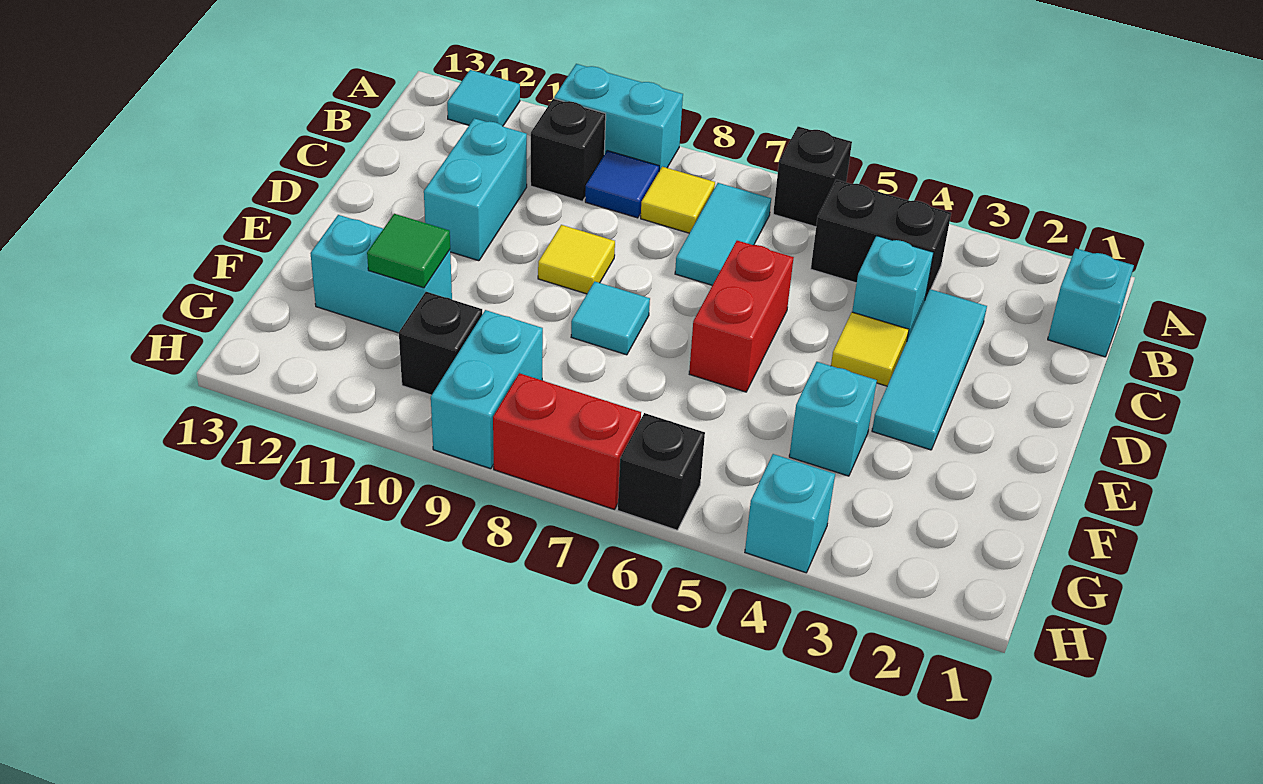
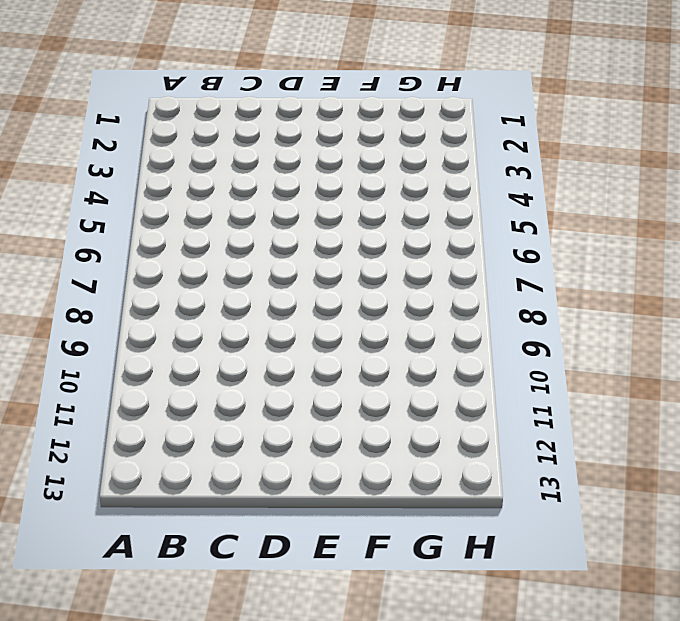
none -> black brick A6 level 1
none -> cyan brick A9:A10 level 1
none -> cyan tile A12 level 1

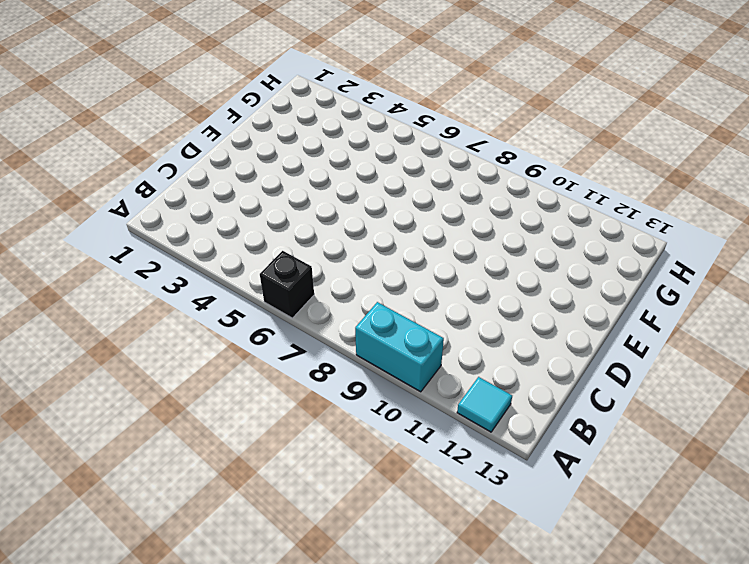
none -> cyan brick B1 level 1
none -> black brick B4:B5 level 1
none -> cyan tile B7:C7 level 1

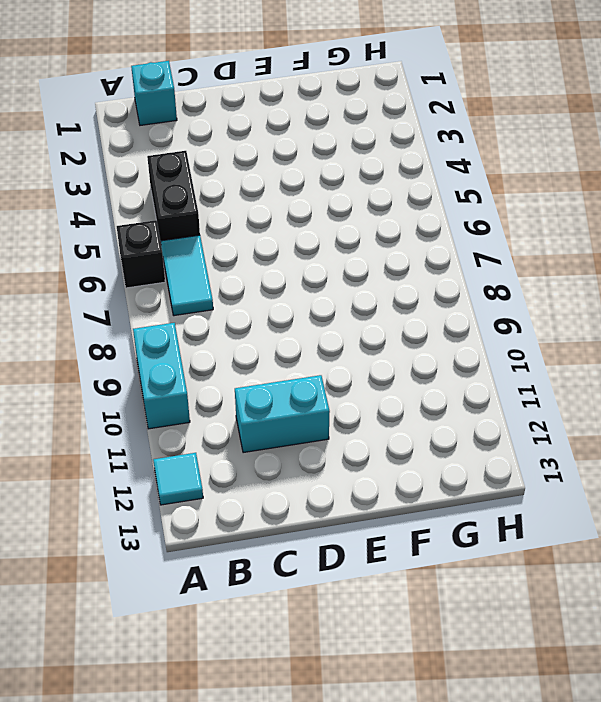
cyan tile B6:B7 level 1 -> cyan tile B7:C7 level 1
none -> yellow tile B8 level 1
none -> blue tile B9 level 1
none -> black brick B10 level 1

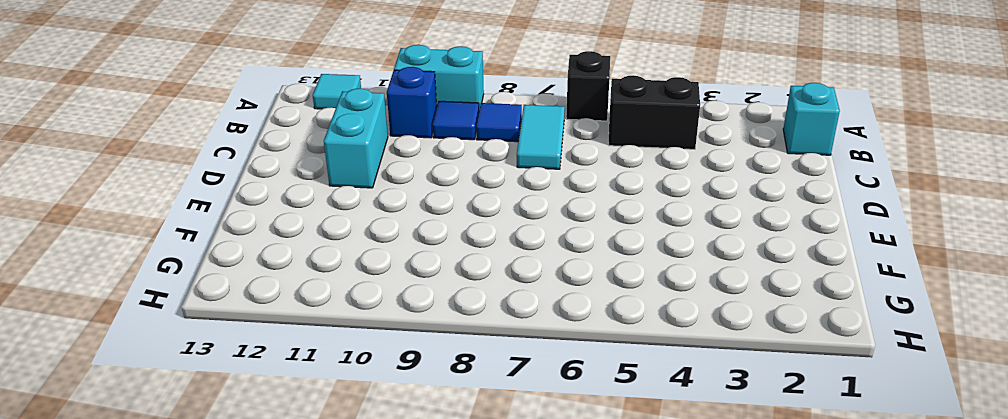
blue tile B8 level 1 -> yellow tile B8 level 1
blue brick B10 level 1 -> black brick B10 level 1
none -> cyan tile C3:E3 level 1
none -> cyan brick C4 level 1
none -> yellow tile D4 level 1

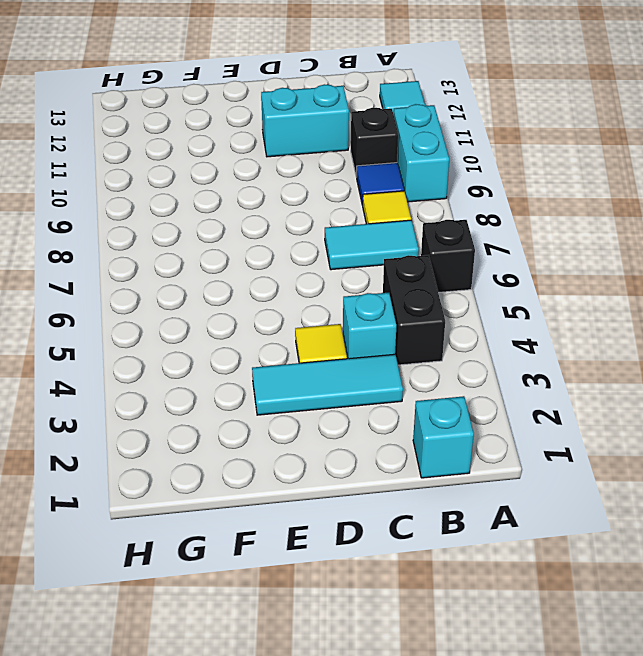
none -> red brick D6:E6 level 1
none -> yellow tile D9 level 1
none -> cyan tile E8 level 1

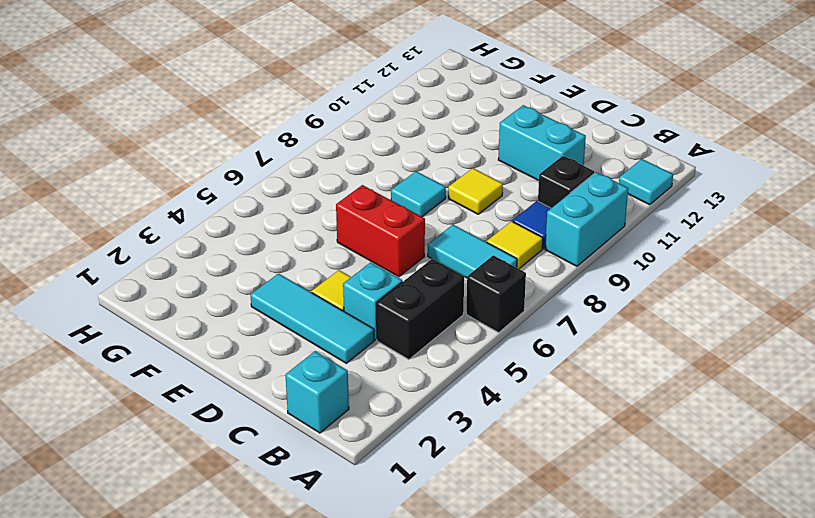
none -> cyan brick F4 level 1
none -> cyan brick F11:F12 level 1
none -> cyan brick G9:H9 level 1

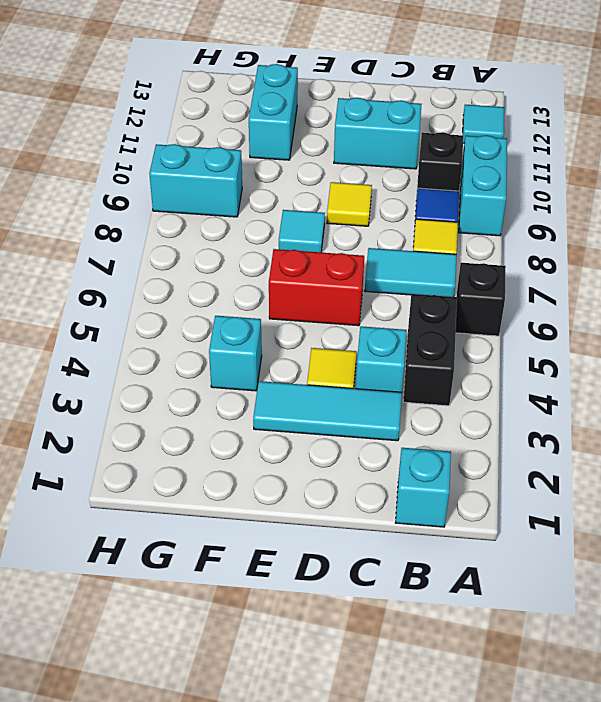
none -> black brick G10 level 1
none -> cyan brick H4 level 1
none -> black brick H6 level 1

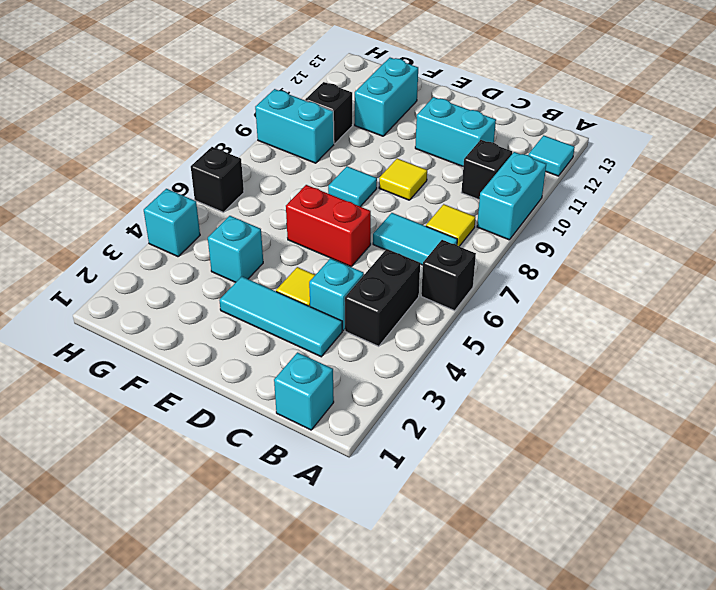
none -> blue tile B9 level 1
none -> red brick H7:H8 level 1
none -> green tile F11 level 2

